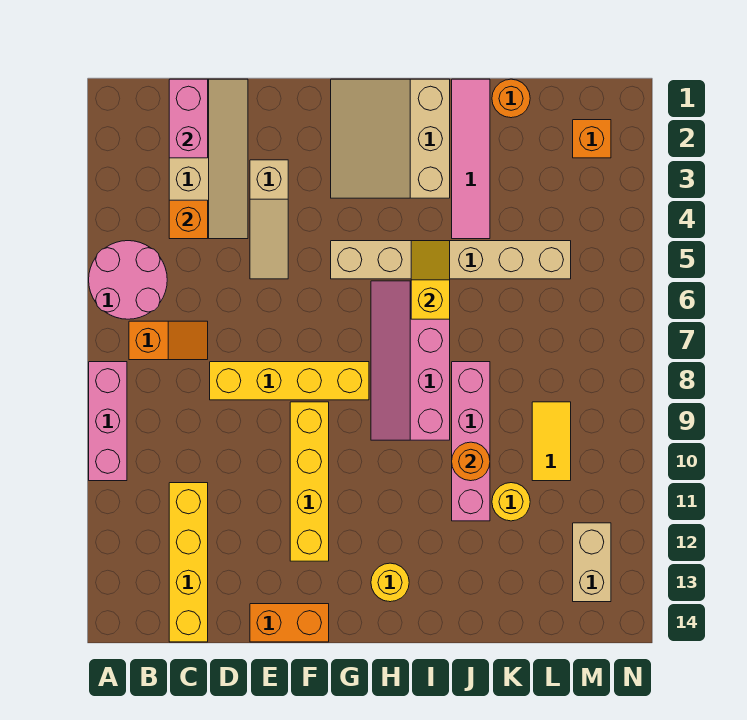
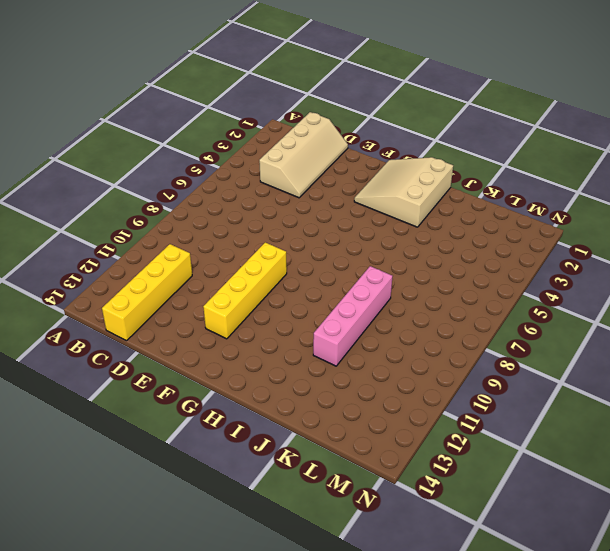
none -> pink round brick A5:B6 level 1
none -> pink brick A8:A10 level 1
none -> orange slope B7:C7 level 1 top B

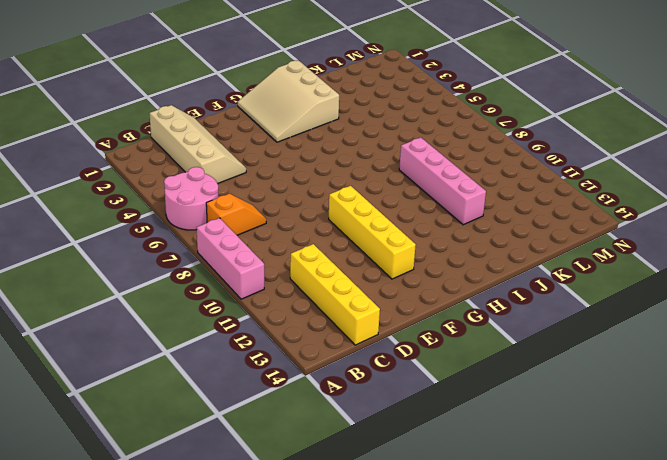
none -> yellow brick D8:G8 level 1
none -> tan slope E3:E5 level 1 top 3
none -> orange brick E14:F14 level 1

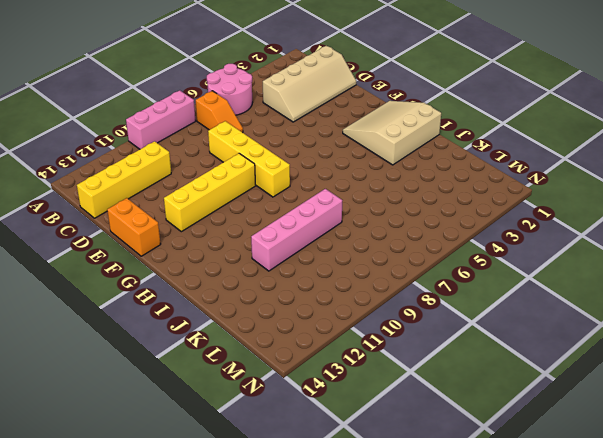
none -> tan slope E3:E5 level 1 top 3
none -> tan brick G5:L5 level 1
none -> pink slope H6:I9 level 1 top I

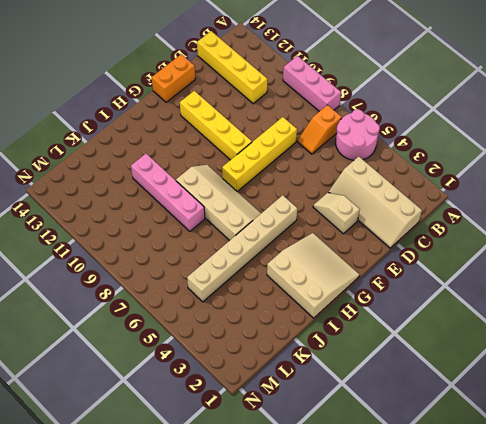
tan slope E3:E4 level 1 top 3 -> tan slope E3:E5 level 1 top 3
tan slope H6:I9 level 1 top I -> pink slope H6:I9 level 1 top I
none -> yellow round brick H13 level 1
none -> pink tile J1:J4 level 1
none -> orange round brick K1 level 1

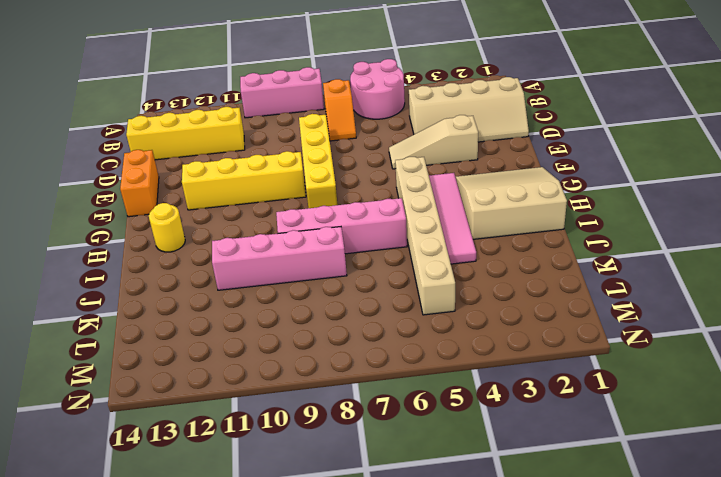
pink tile G4:J4 level 1 -> pink tile J1:J4 level 1
none -> orange round brick K1 level 1
none -> yellow round brick K11 level 1
none -> yellow tile L9:L10 level 1

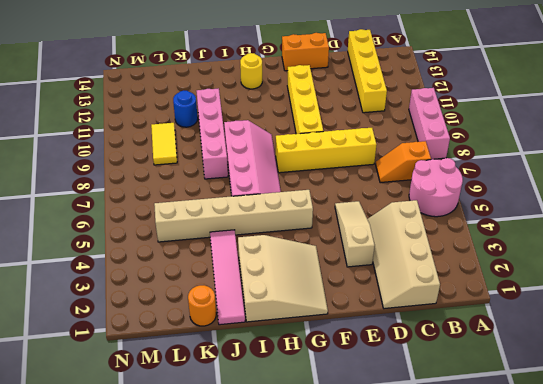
blue round brick K11 level 1 -> yellow round brick K11 level 1
none -> orange brick M2 level 1
none -> tan brick M12:M13 level 1
none -> pink brick C1:C2 level 2

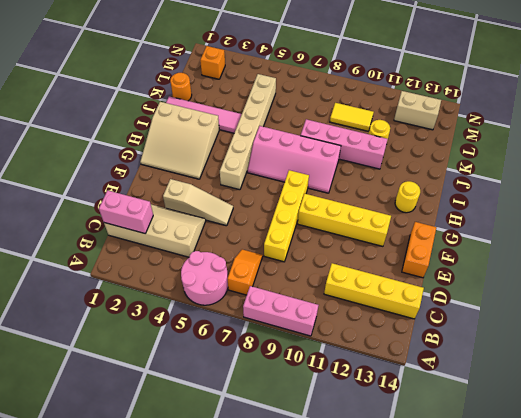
none -> orange brick C4 level 2
none -> yellow slope I5:I6 level 2 top 6
none -> orange round brick J10 level 2

